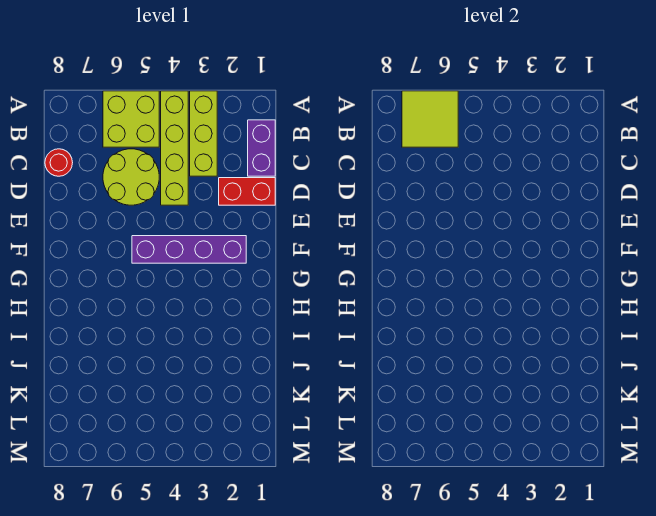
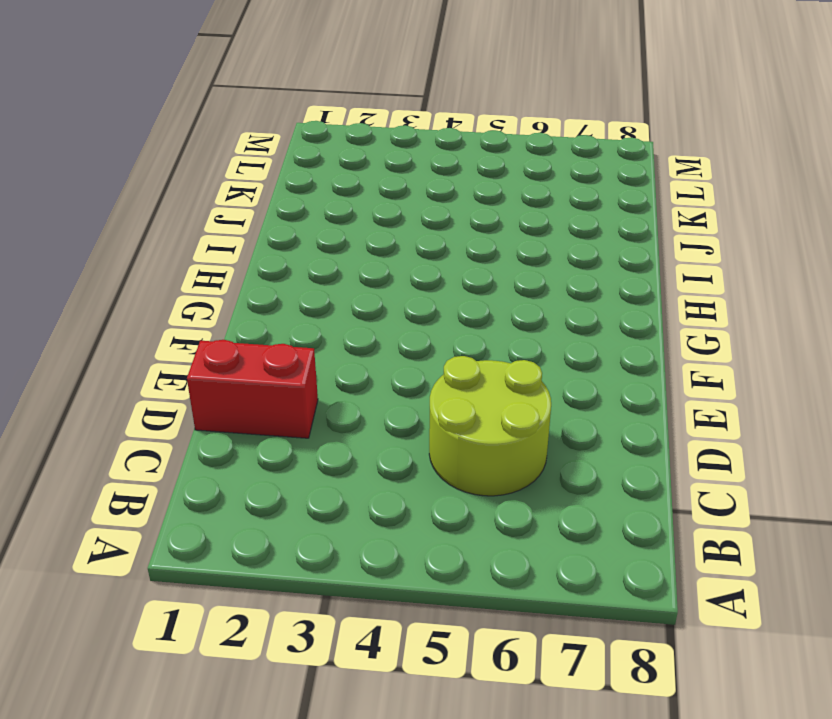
none -> lime brick A3:C3 level 1
none -> lime brick A4:D4 level 1

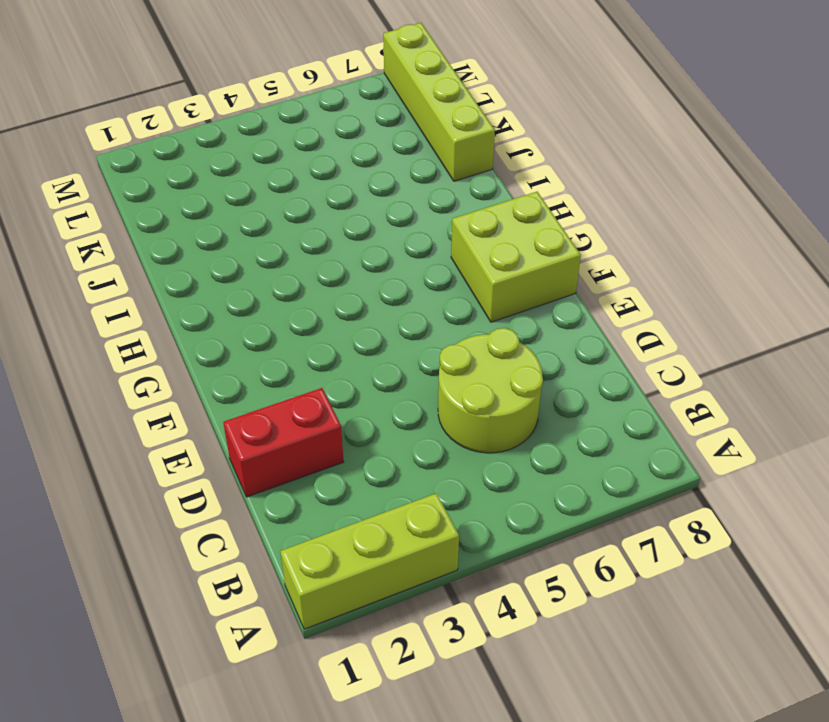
lime brick A1:A3 level 1 -> lime brick A3:C3 level 1
lime brick F7:G8 level 1 -> lime brick A5:B6 level 1
lime brick J8:M8 level 1 -> lime brick A4:D4 level 1
none -> purple brick B1:C1 level 1
none -> red round brick C8 level 1

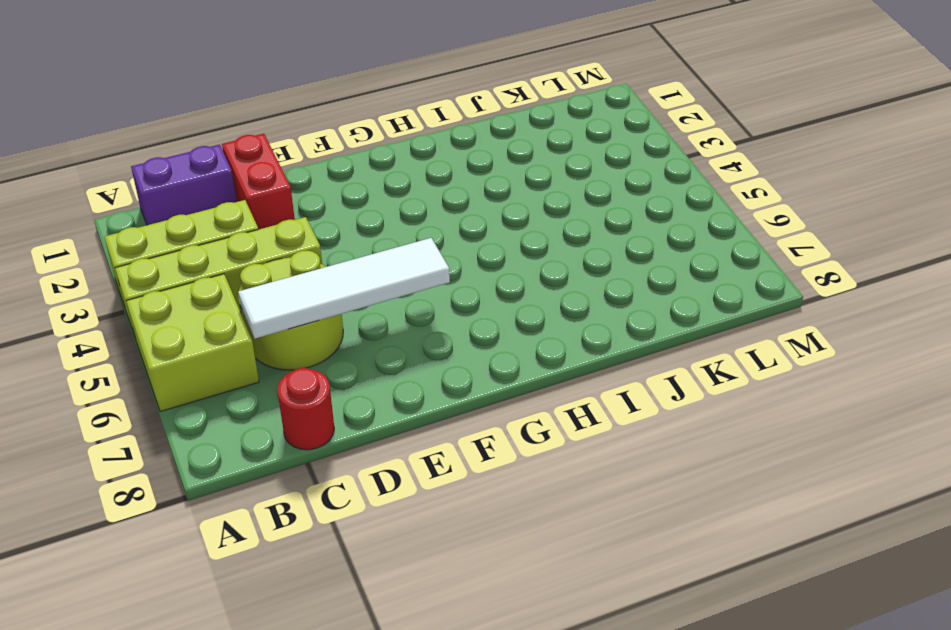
white tile C6:F6 level 2 -> none
none -> purple brick F2:F5 level 1
none -> lime tile A6:B7 level 2

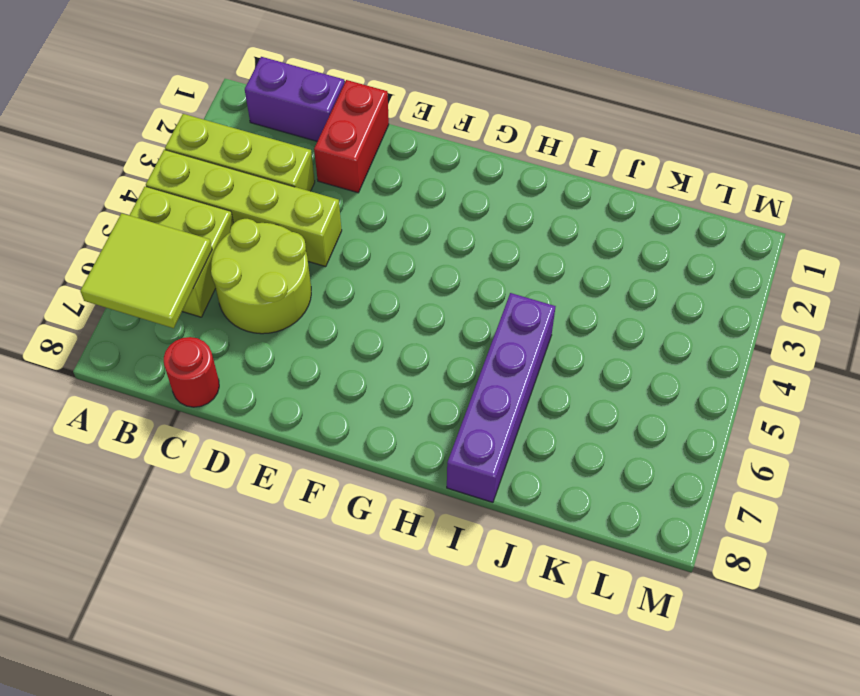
purple brick I5:I8 level 1 -> purple brick F2:F5 level 1

